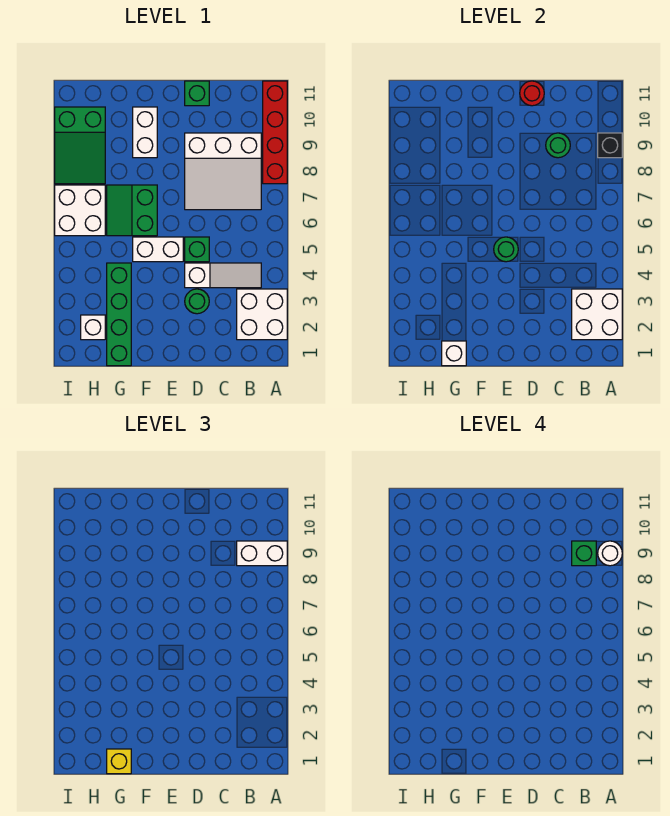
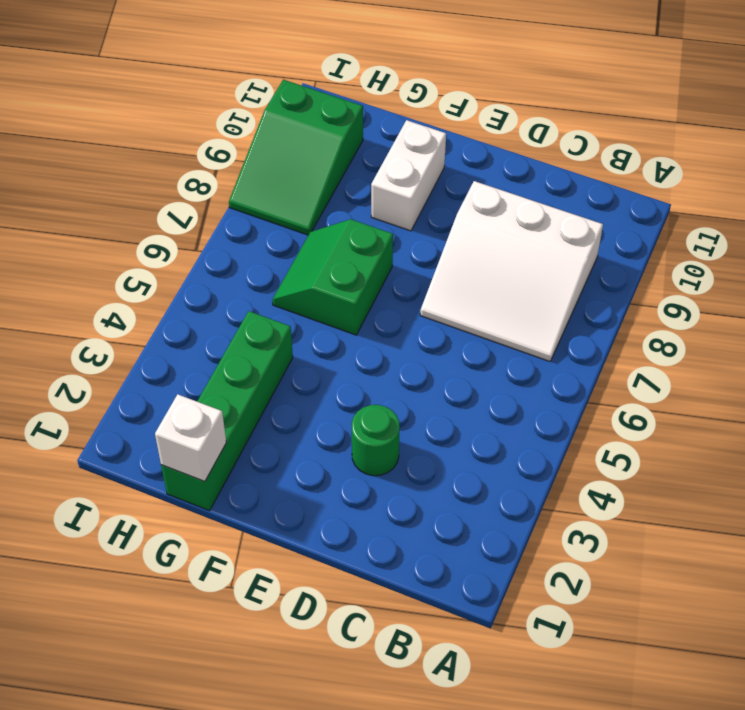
none -> white brick A2:B3 level 1
none -> red brick A8:A11 level 1
none -> white slope B4:D4 level 1 top D

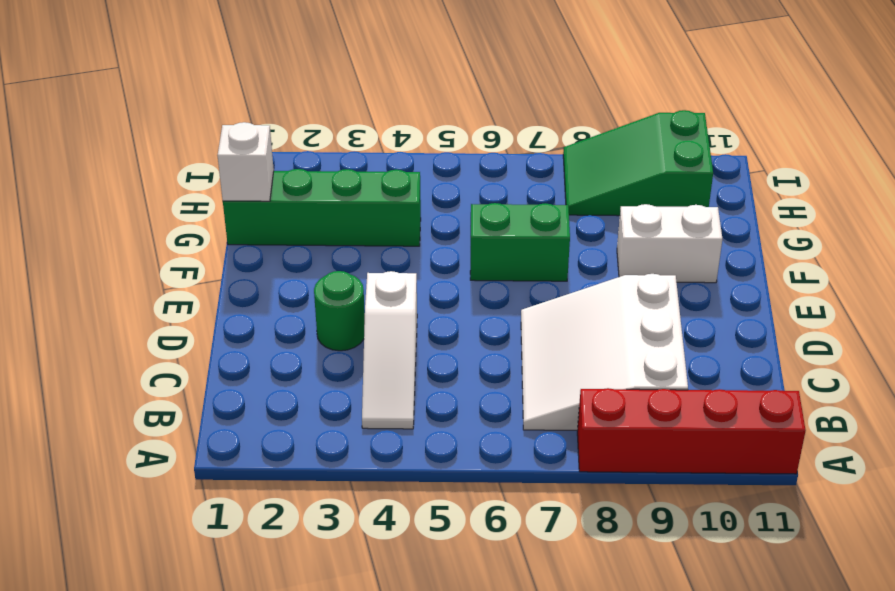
none -> white brick A2:B3 level 1
none -> green brick D5 level 1
none -> green brick D11 level 1

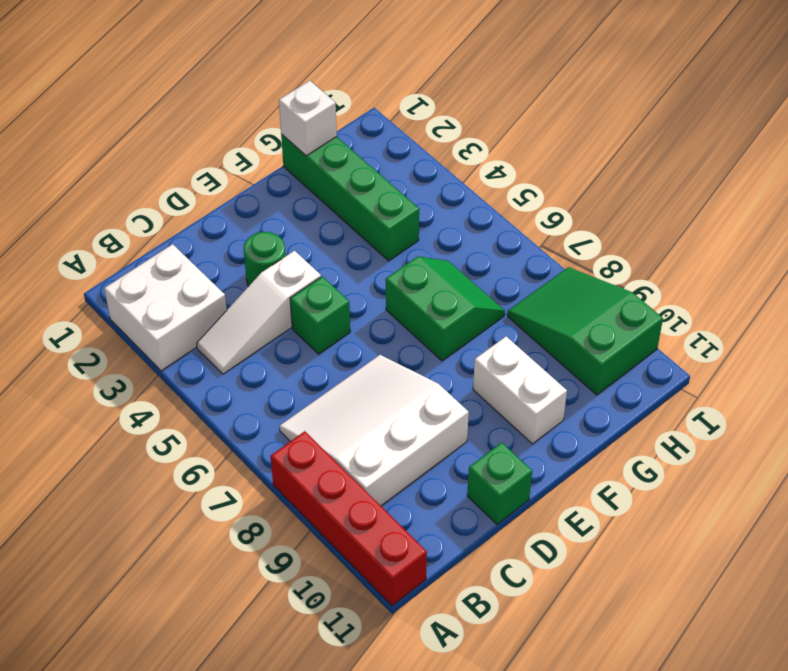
none -> white brick E5:F5 level 1
none -> white brick H2 level 1
none -> white brick H6:I7 level 1

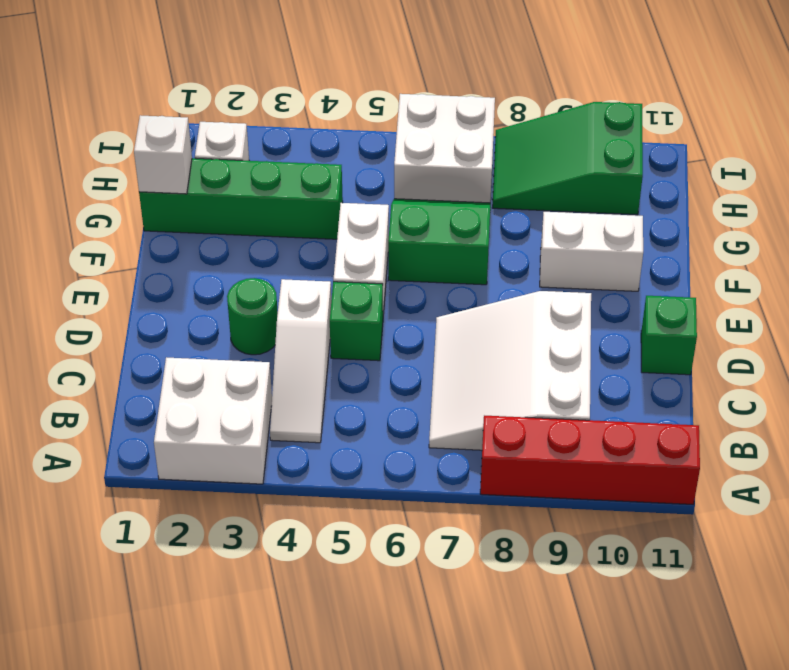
none -> white brick A2:B3 level 2
none -> black brick A9 level 2
none -> green round brick C9 level 2

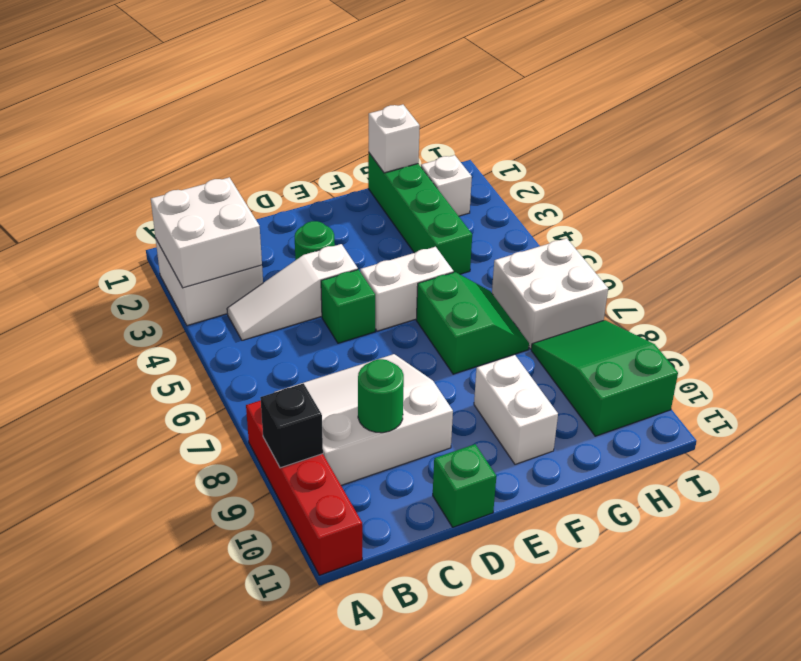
none -> red round brick D11 level 2
none -> green round brick E5 level 2
none -> white brick A9:B9 level 3

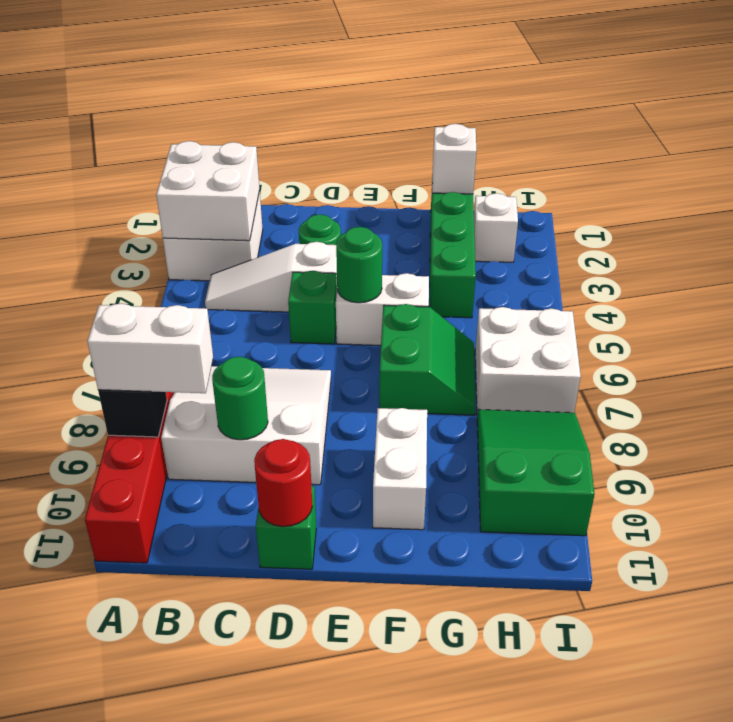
none -> yellow brick G1 level 3
none -> white round brick A9 level 4
none -> green brick B9 level 4

